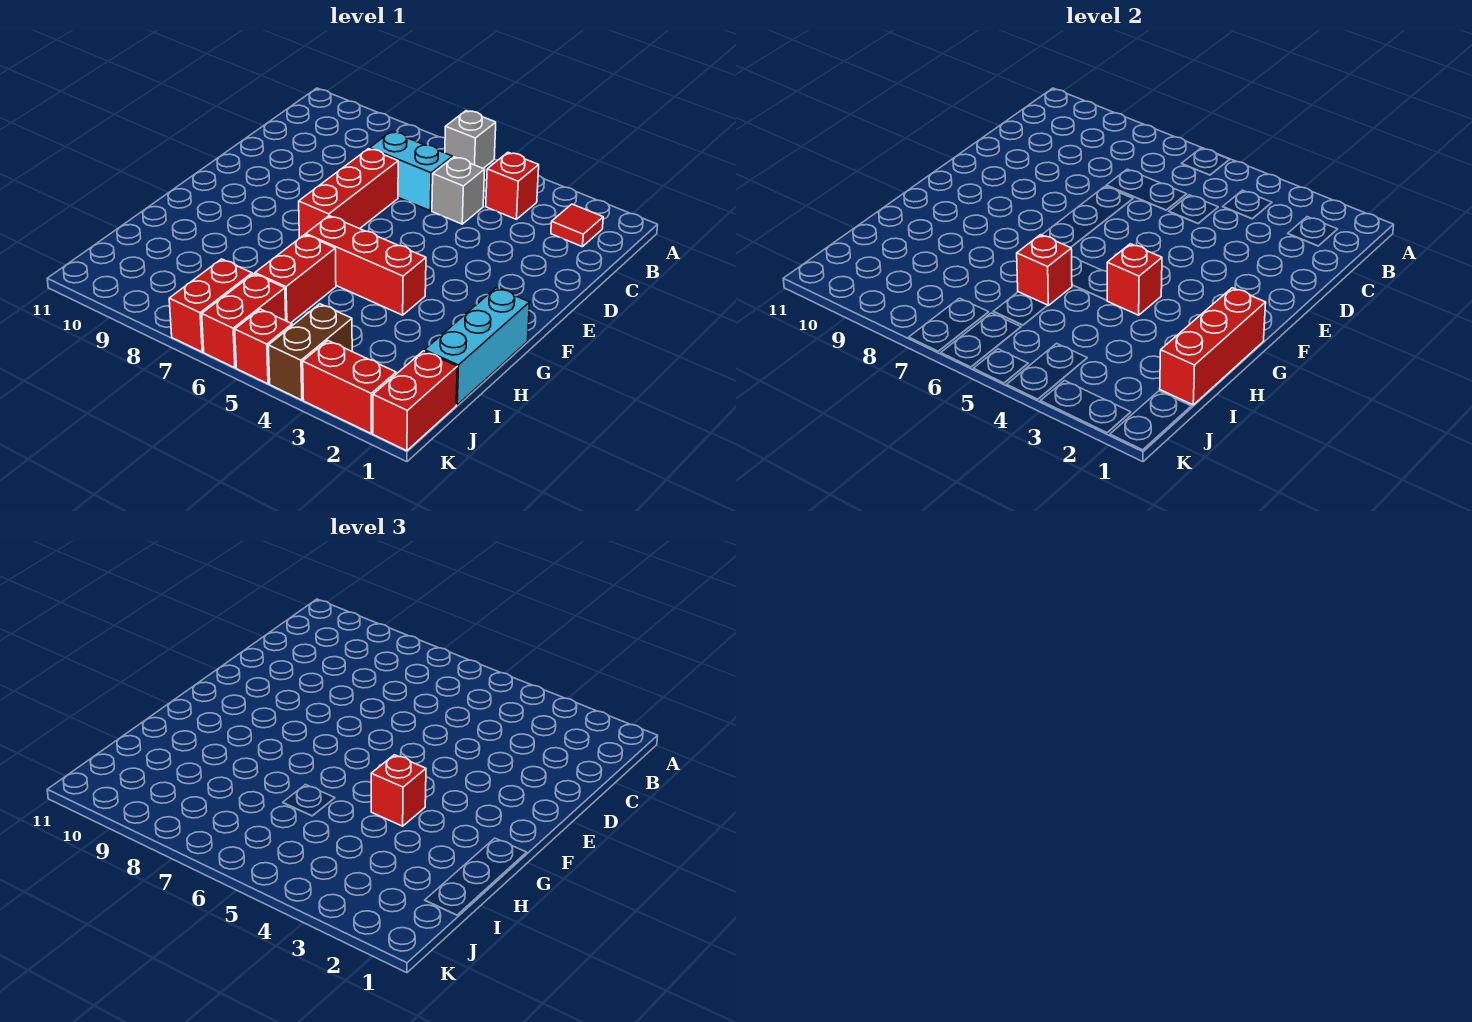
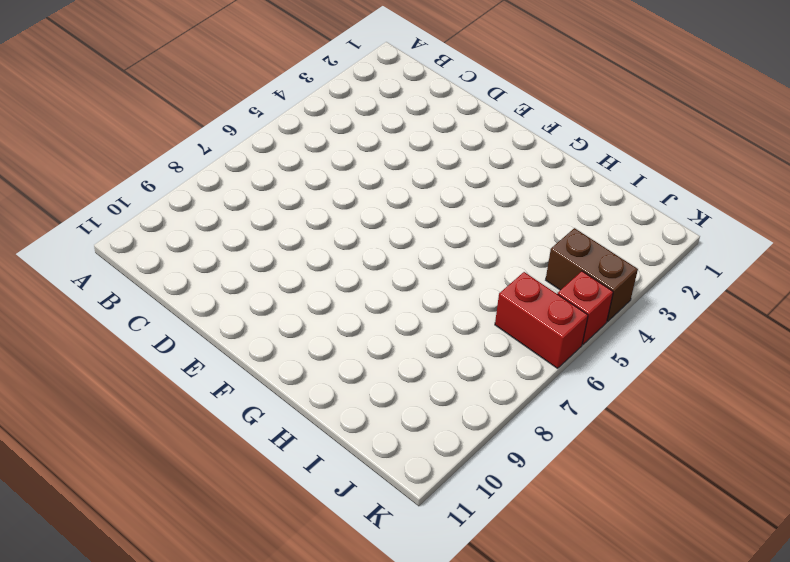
none -> grey brick A6 level 1
none -> red tile B2 level 1
none -> red brick B4 level 1

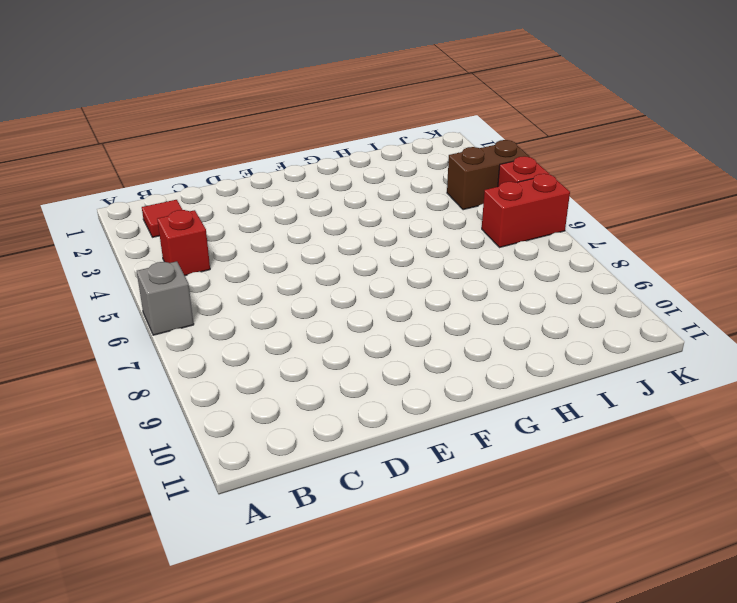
none -> grey brick C5 level 1
none -> cyan brick C6:C7 level 1
none -> red brick D7:F7 level 1

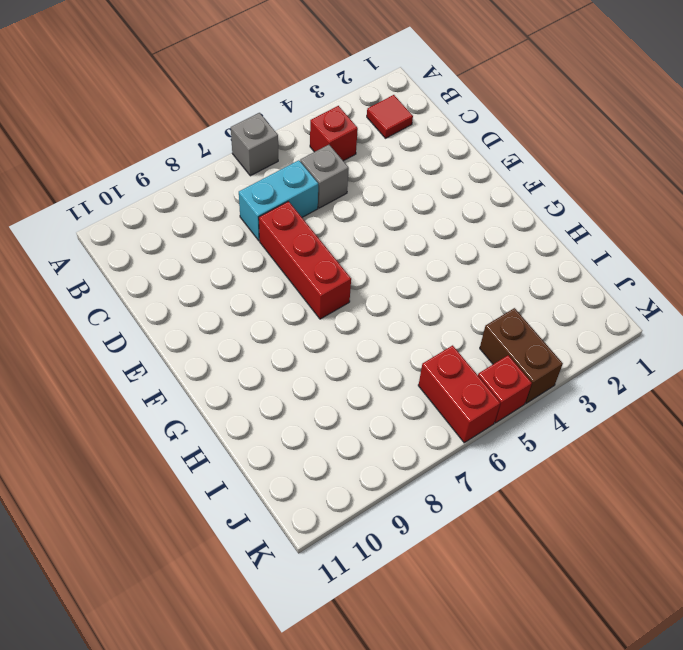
none -> cyan brick G1:I1 level 1
none -> red brick G4:G6 level 1
none -> red brick H6:I6 level 1

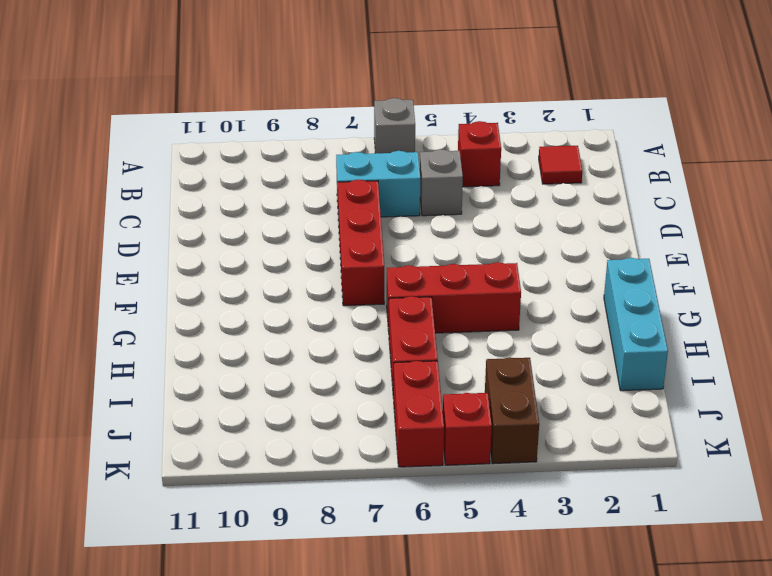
none -> red brick J1:K1 level 1
none -> red brick J7:K7 level 1
none -> red brick K2:K3 level 1

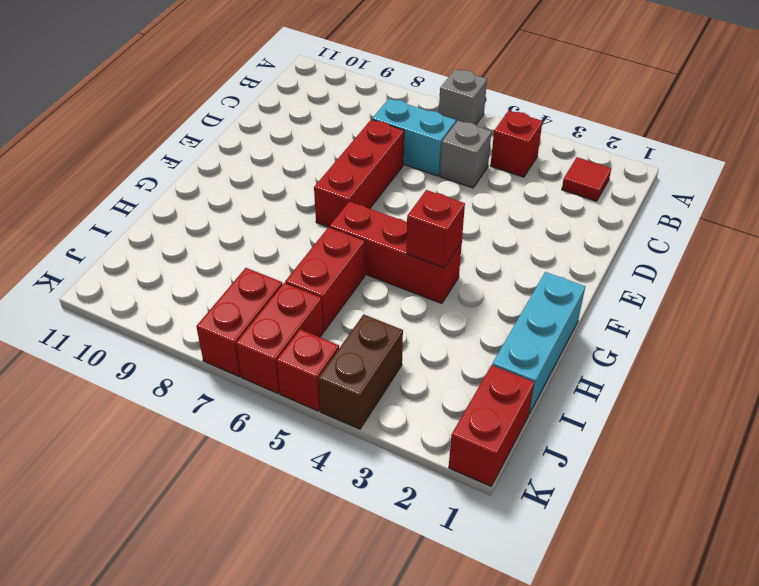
none -> red brick K2:K3 level 1
none -> red brick G1:I1 level 2
none -> red brick H6 level 2

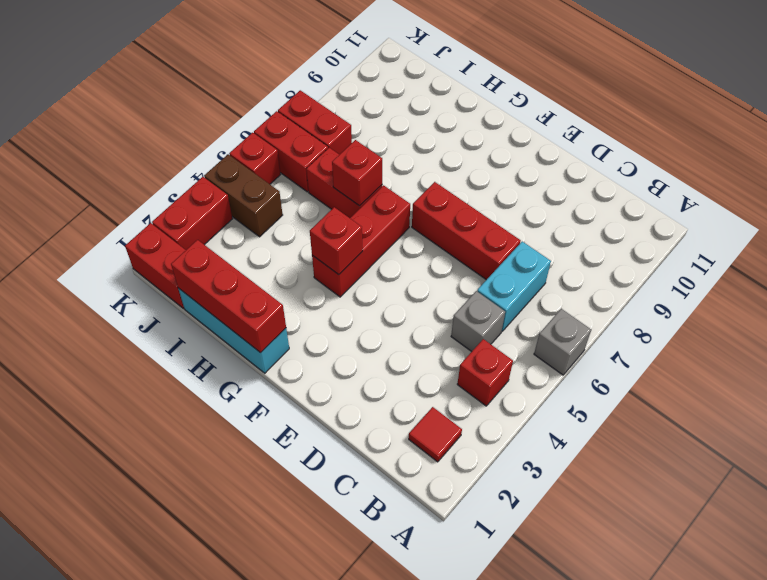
none -> red brick G4 level 3

